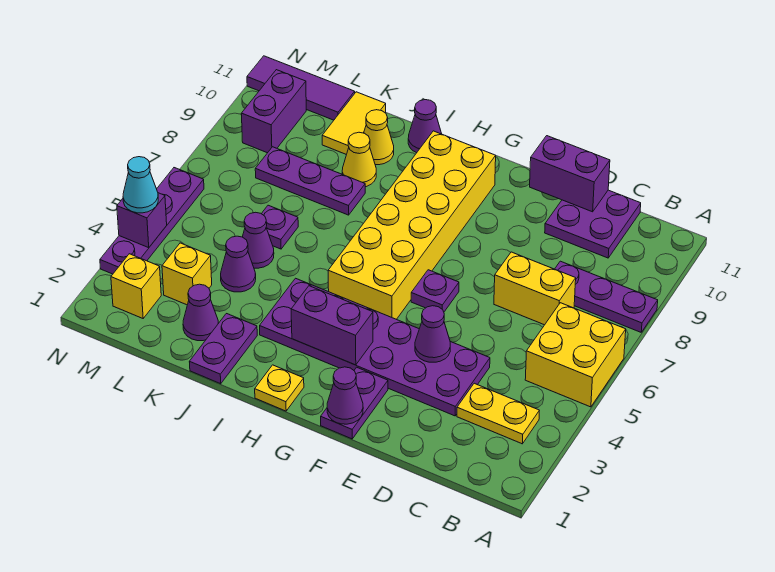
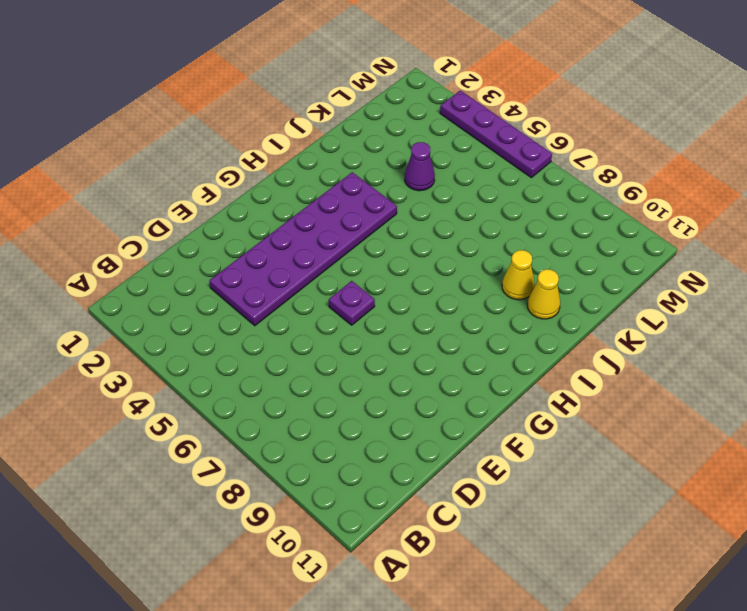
none -> yellow brick A5:B6 level 1
none -> purple plate A8:C8 level 1
none -> yellow plate B3:C3 level 1
none -> yellow brick C7:D7 level 1

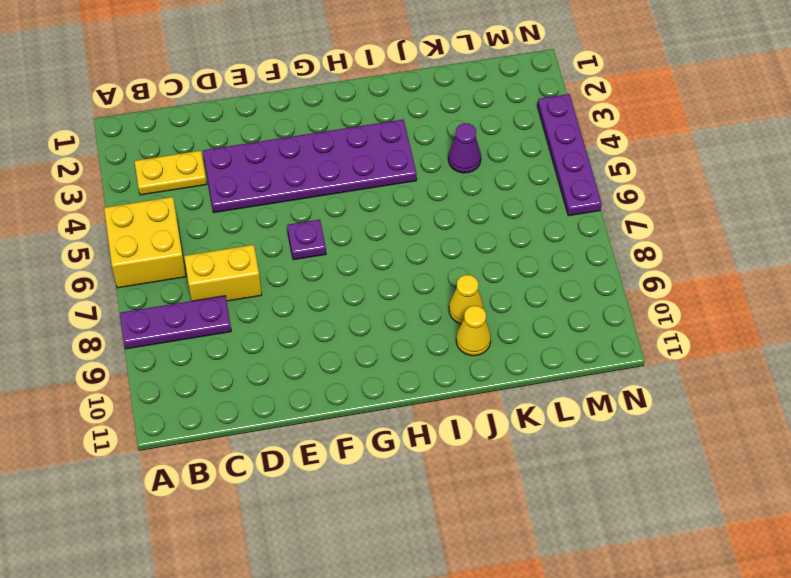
none -> purple plate C10:D11 level 1
none -> purple plate F1:F2 level 1
none -> yellow brick G5:H10 level 1
none -> yellow plate H1 level 1

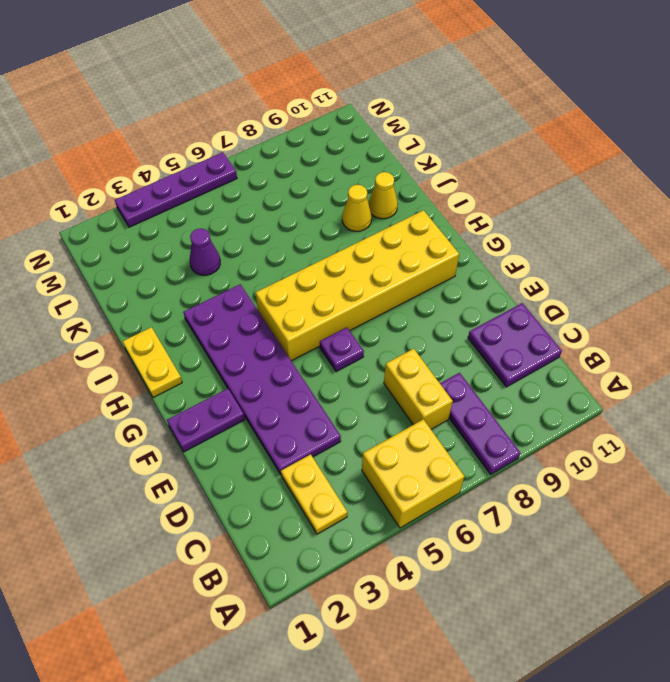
yellow plate H1:I1 level 1 -> yellow plate H1 level 1
none -> purple cone I11 level 1
none -> purple plate J1:J2 level 1
none -> purple plate J8:L8 level 1
none -> purple cone K2 level 1

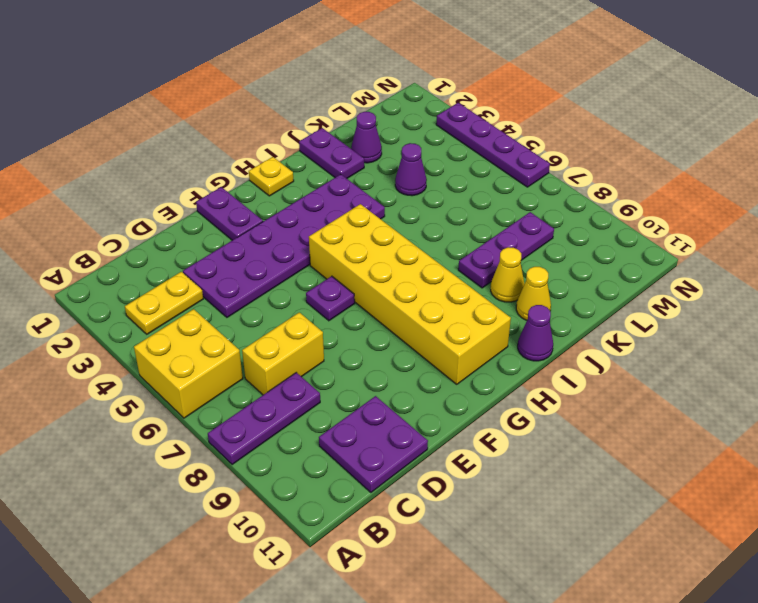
none -> purple cone K5 level 1
none -> purple plate K6 level 1
none -> yellow tile K10:K11 level 1
none -> yellow brick L3 level 1

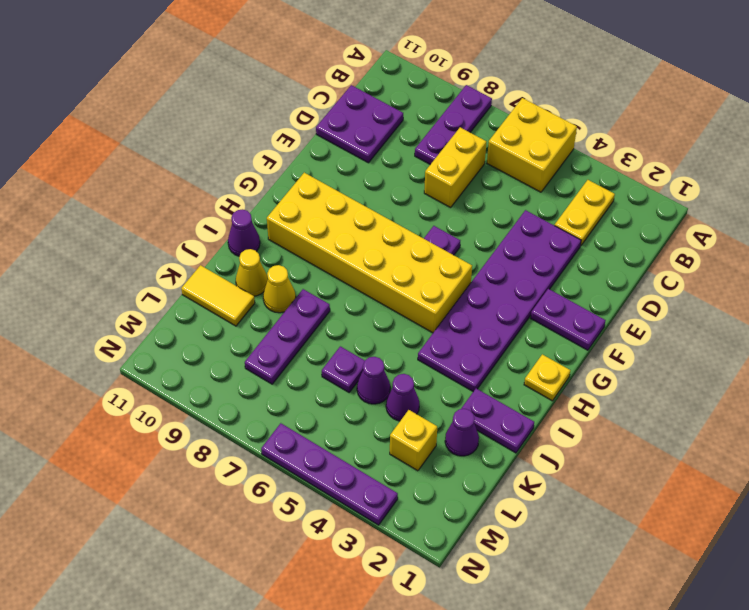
none -> purple tile L11:N11 level 1
none -> yellow brick M2 level 1
none -> purple brick M9:M10 level 1
none -> purple brick D11:E11 level 2

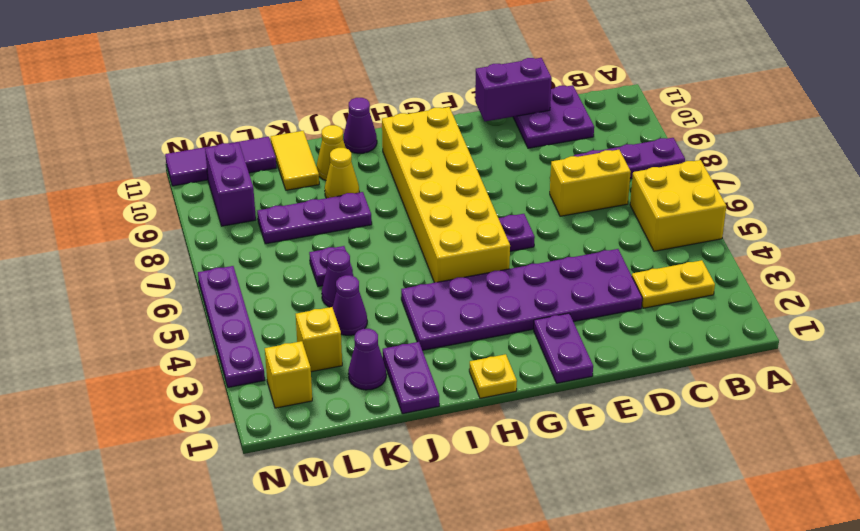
none -> purple cone E4 level 2
none -> purple cone F1 level 2
none -> purple brick G3:H3 level 2
none -> purple brick N4 level 2

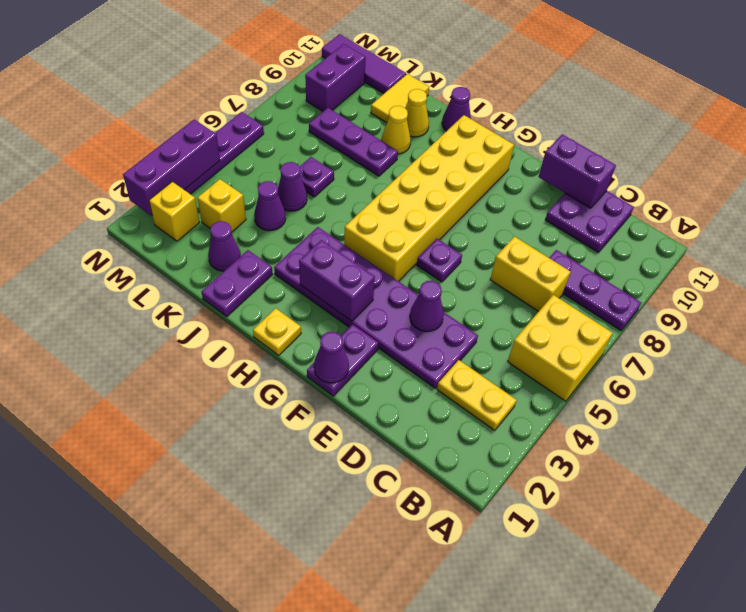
purple brick N2:N4 level 2 -> purple brick N4 level 2
none -> cyan cone N4 level 3

